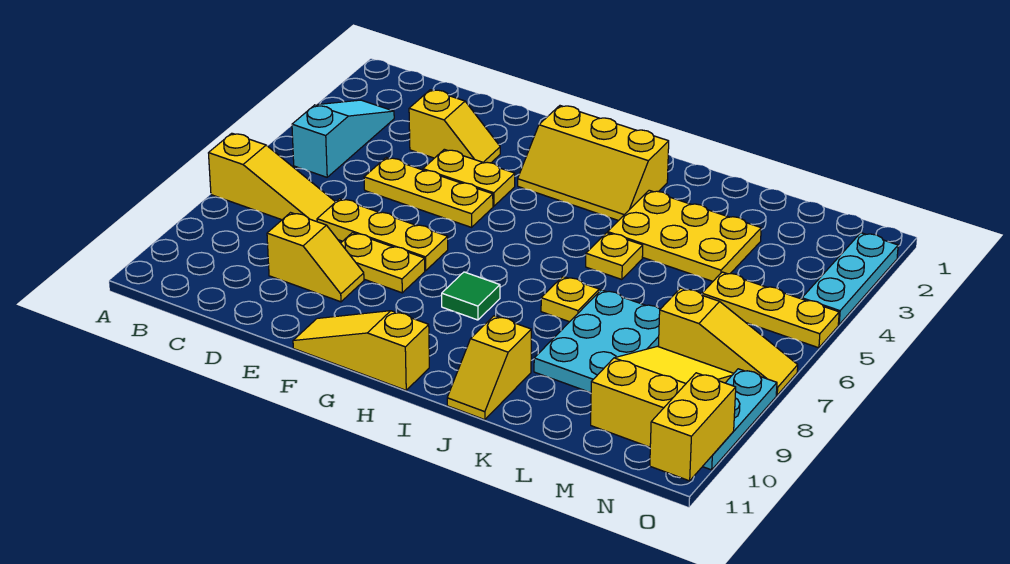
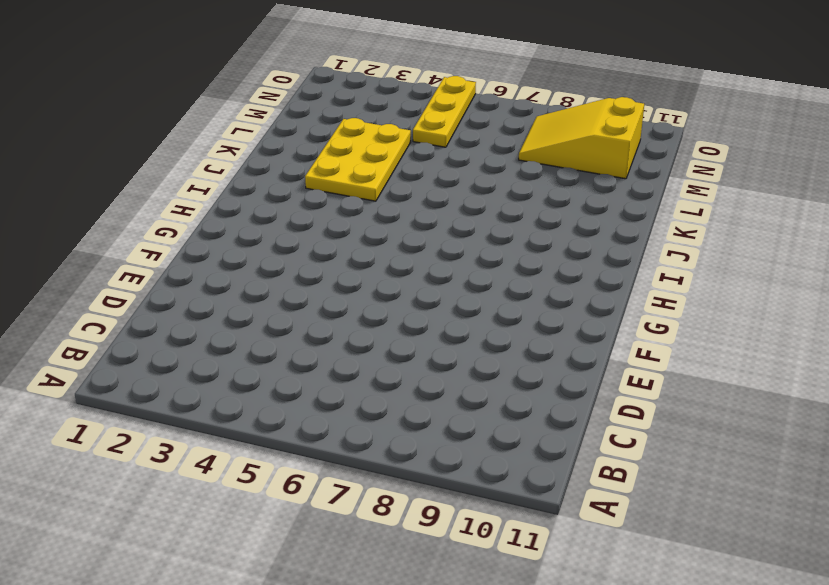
none -> yellow slope A7:C7 level 1 top A
none -> cyan slope B3:B5 level 1 top 5
none -> yellow slope D3:E3 level 1 top D

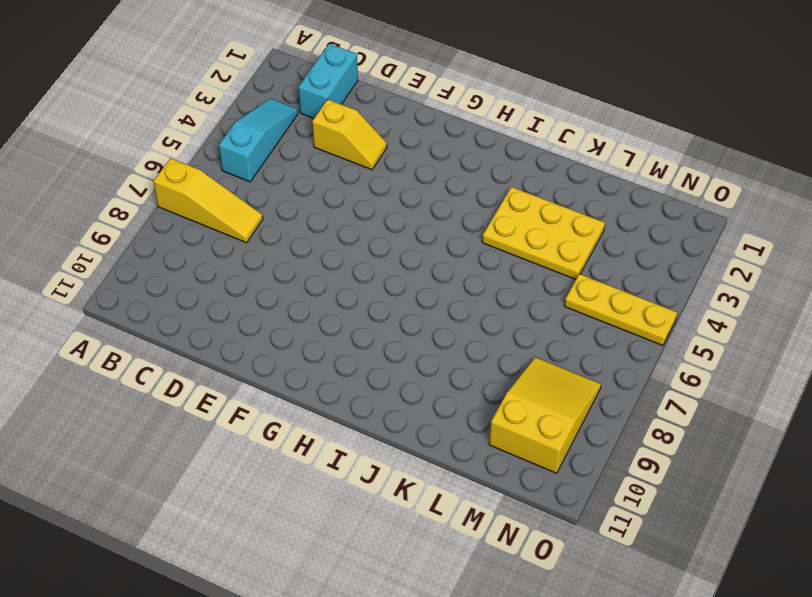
cyan brick C1:C2 level 1 -> none
none -> yellow plate D5:F5 level 1
none -> yellow plate D7:F7 level 1
none -> yellow slope D9:E9 level 1 top D

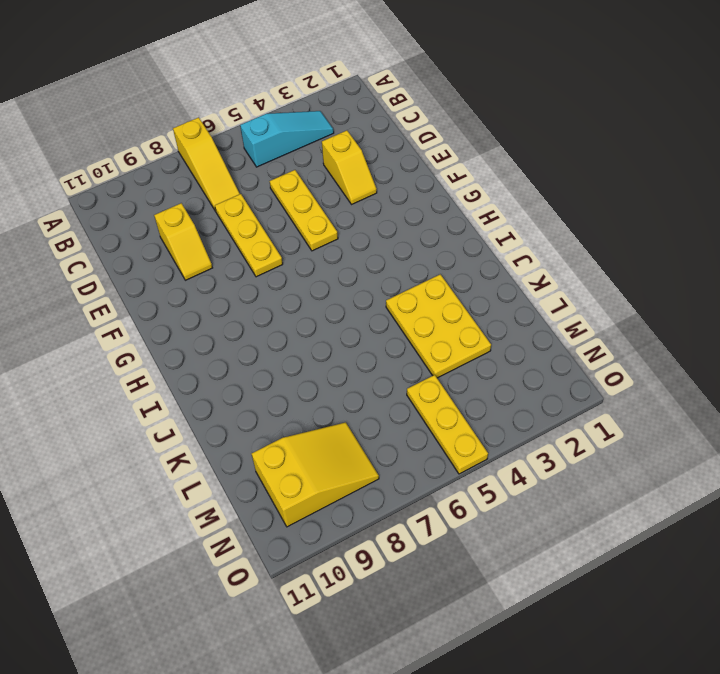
none -> yellow plate E4:F4 level 1
none -> yellow plate E8:F8 level 1
none -> yellow slope F11:H11 level 1 top H

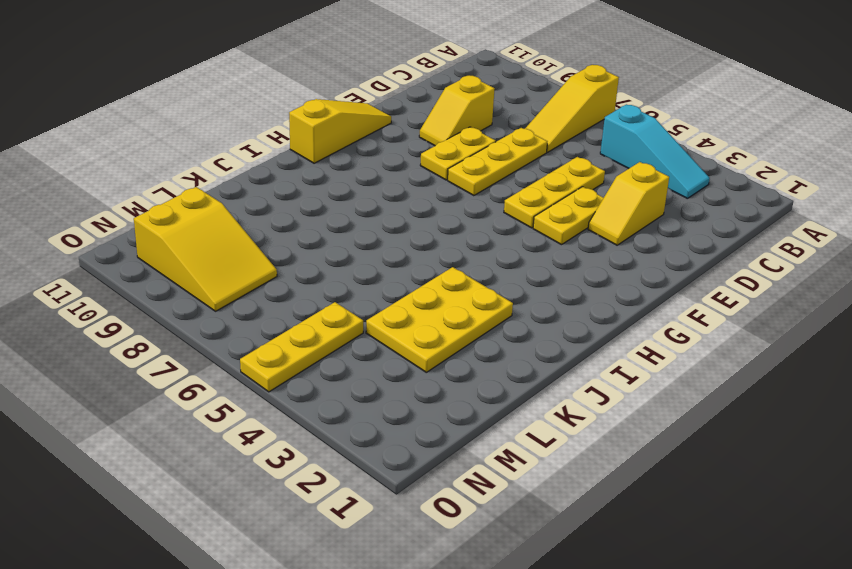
none -> yellow slope G2:I3 level 1 top 2
none -> green tile H8 level 1
none -> yellow plate J5 level 1

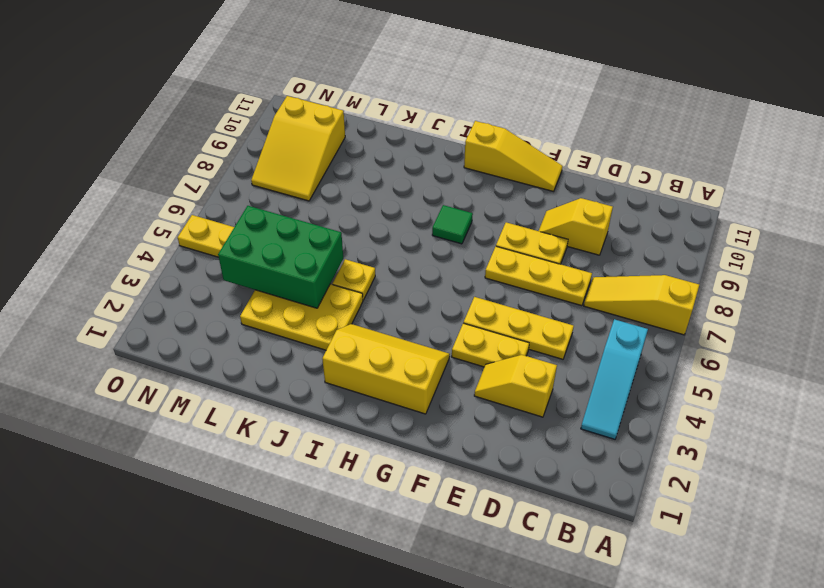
green brick K4:M5 level 2 -> none
none -> yellow plate J7 level 1
none -> yellow slope J10:J11 level 1 top 10
none -> cyan plate K7:L9 level 1

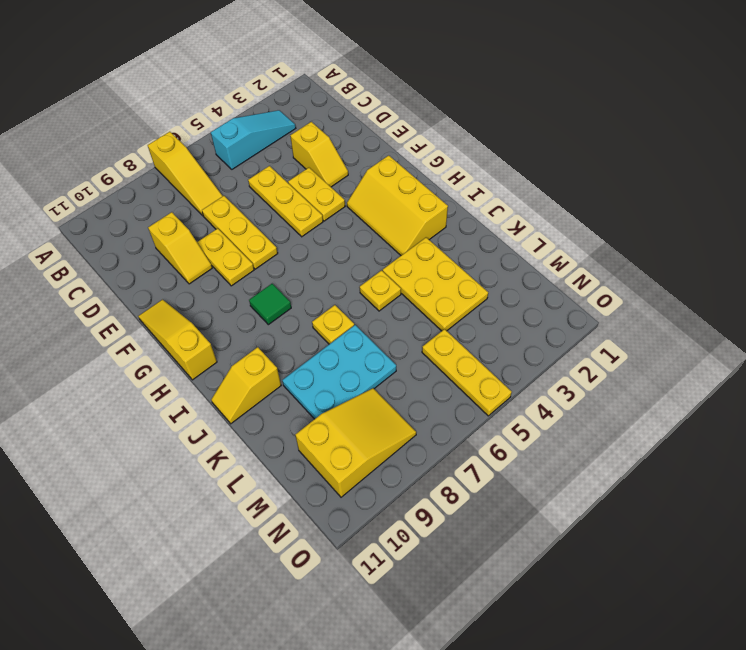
none -> yellow slope M7:O7 level 1 top M
none -> cyan plate O2:O4 level 1
none -> cyan plate O8:O10 level 1

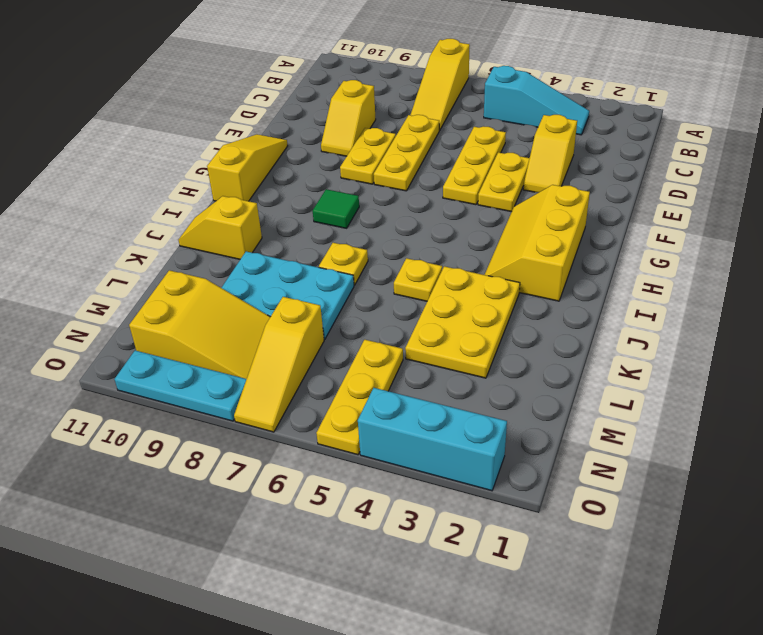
cyan brick O2:O4 level 1 -> cyan plate O2:O4 level 1
none -> yellow brick O10:O11 level 2

